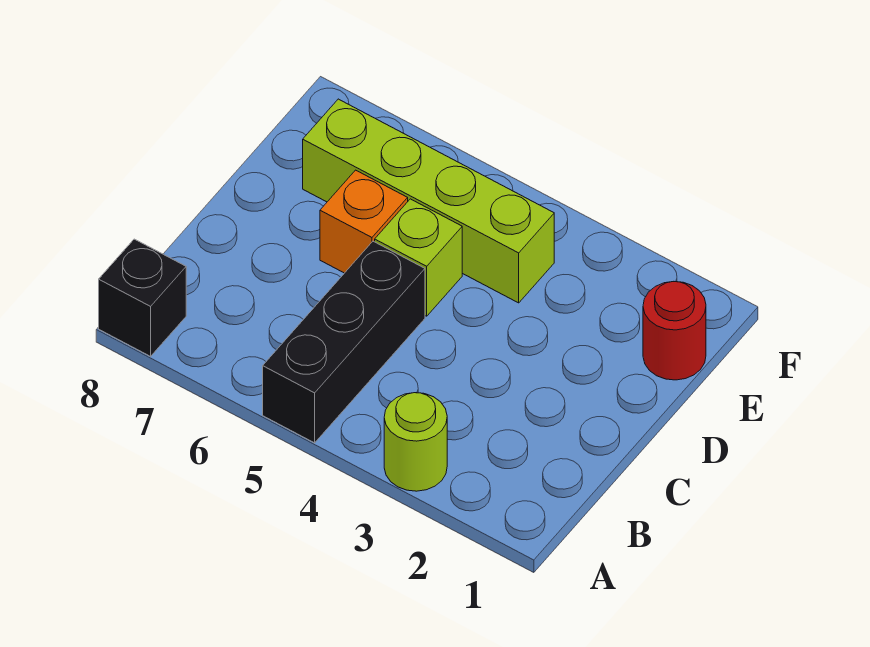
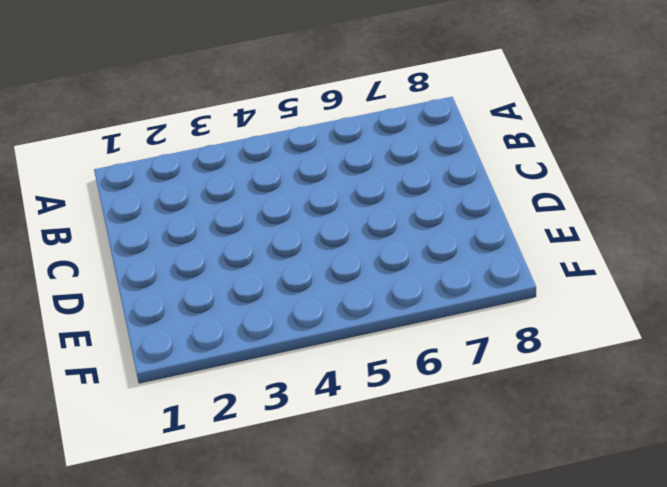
none -> lime round brick A3 level 1
none -> black brick A5:C5 level 1

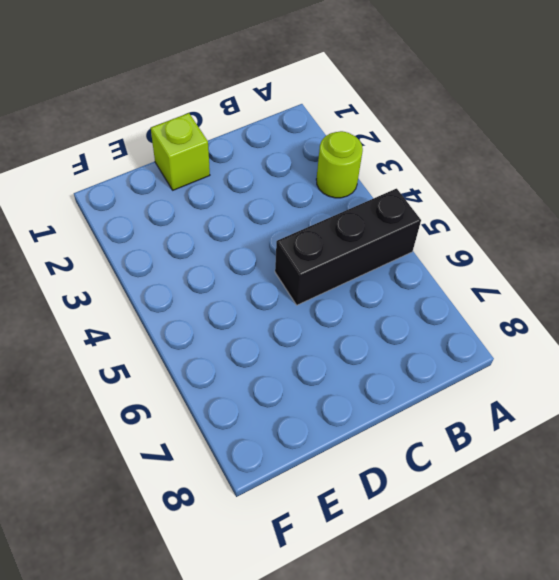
lime brick D1 level 1 -> lime brick D5 level 1
none -> black brick A8 level 1
none -> orange brick D6 level 1

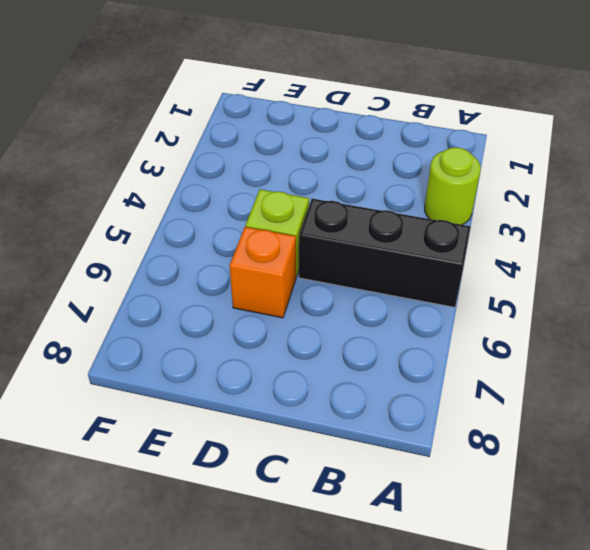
none -> black brick A8 level 1
none -> red round brick E1 level 1

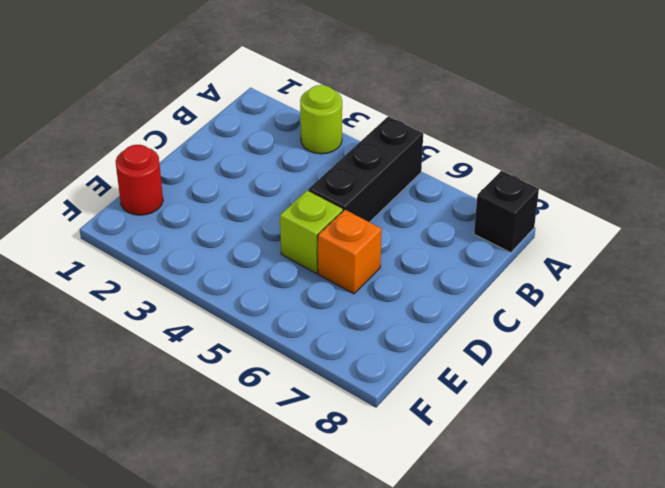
none -> lime brick E4:E7 level 1

